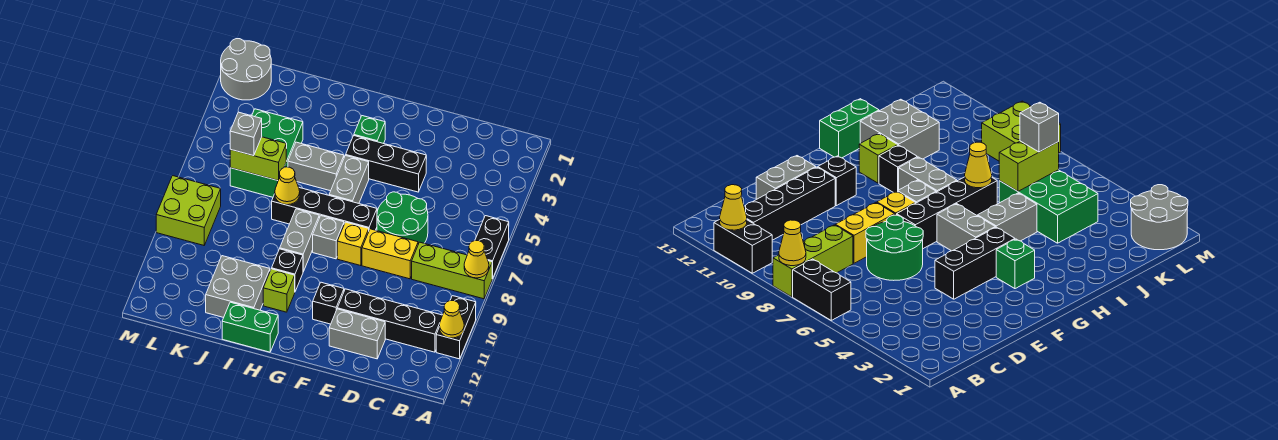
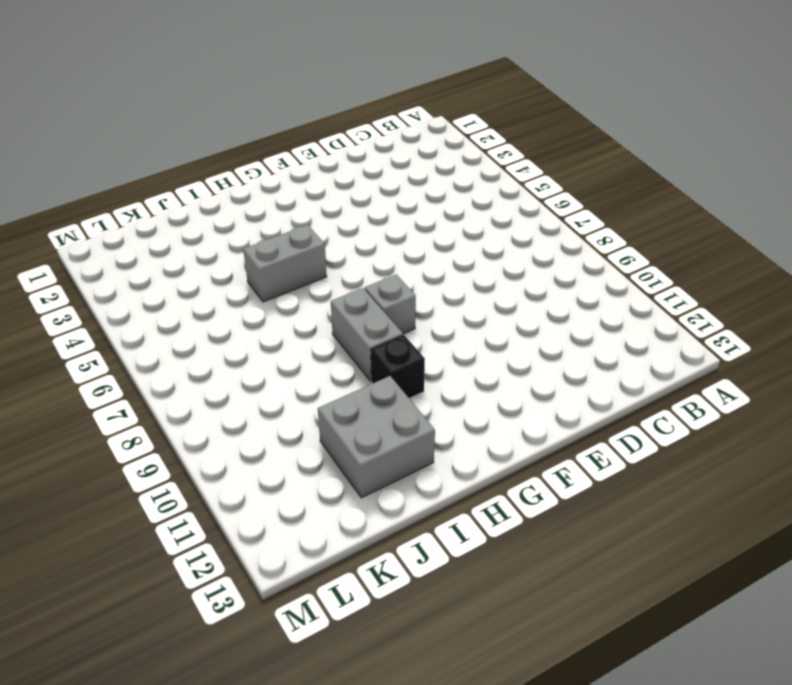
none -> black brick A6:A7 level 1
none -> lime brick A8:C8 level 1
none -> black brick A10:A11 level 1

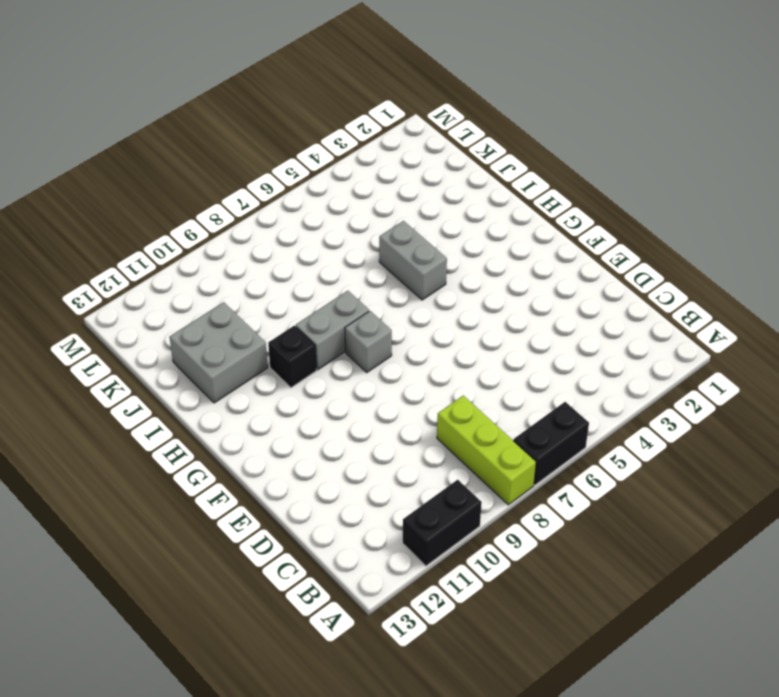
none -> black brick B11:E11 level 1
none -> green round brick D6:E7 level 1
none -> yellow brick D8:E8 level 1

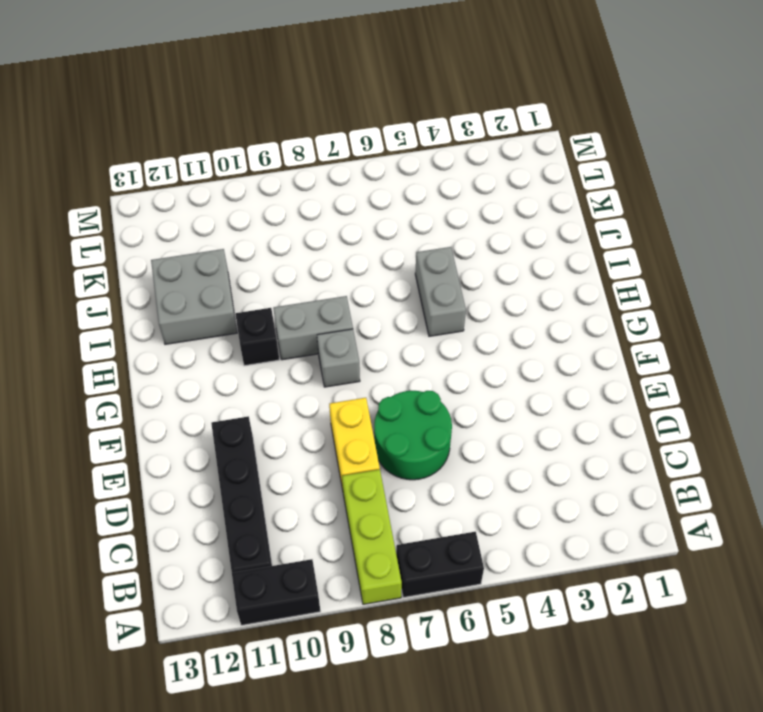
none -> grey brick D12:E12 level 1
none -> black brick E4:G4 level 1
none -> black brick F7:I7 level 1

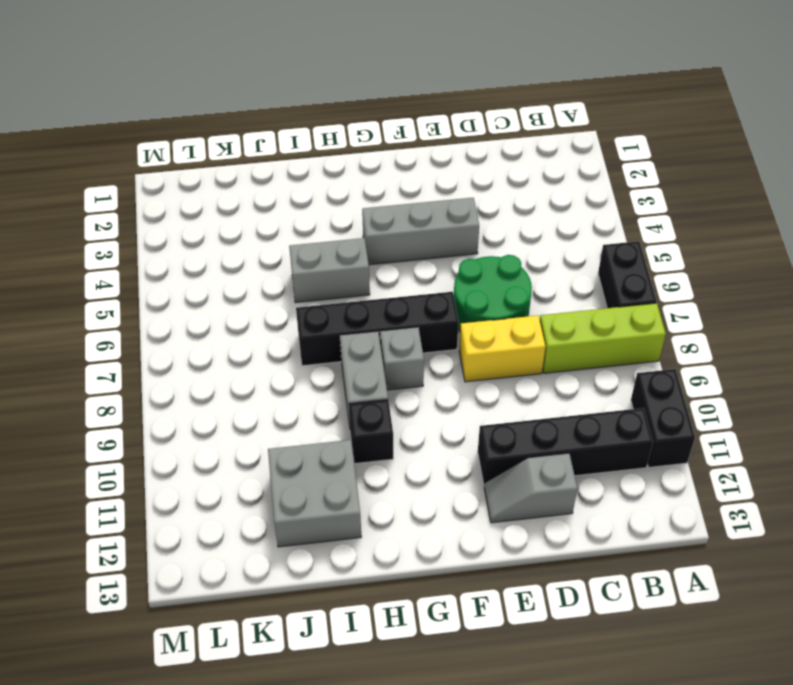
grey slope D12:E12 level 1 top D -> grey brick D12:E12 level 1
grey brick E4:G4 level 1 -> black brick E4:G4 level 1
none -> yellow brick F8 level 1
none -> black brick F11 level 1
none -> green brick G3 level 1

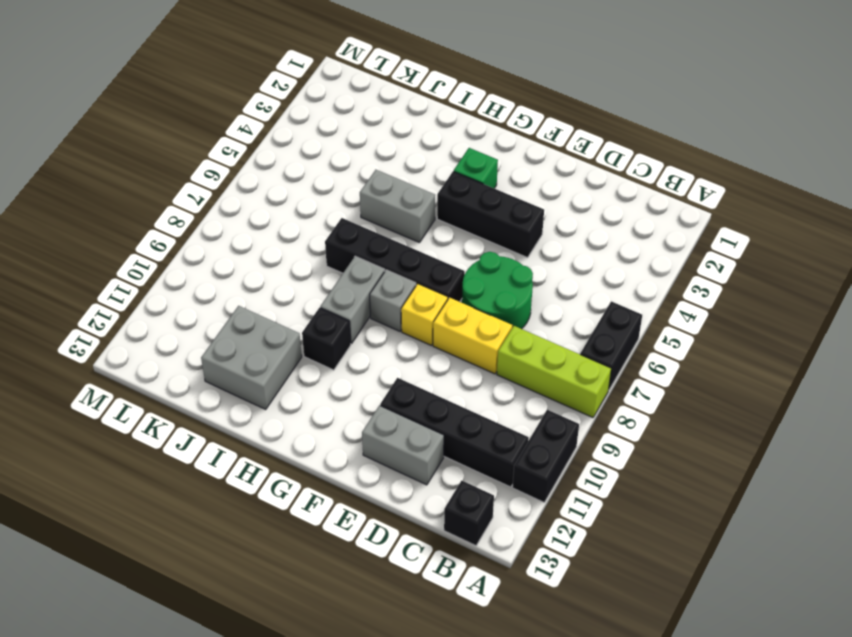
black brick B13 level 1 -> black brick F11 level 1
none -> grey brick G5:G6 level 1
none -> lime brick H11 level 1
none -> green brick H13:I13 level 1

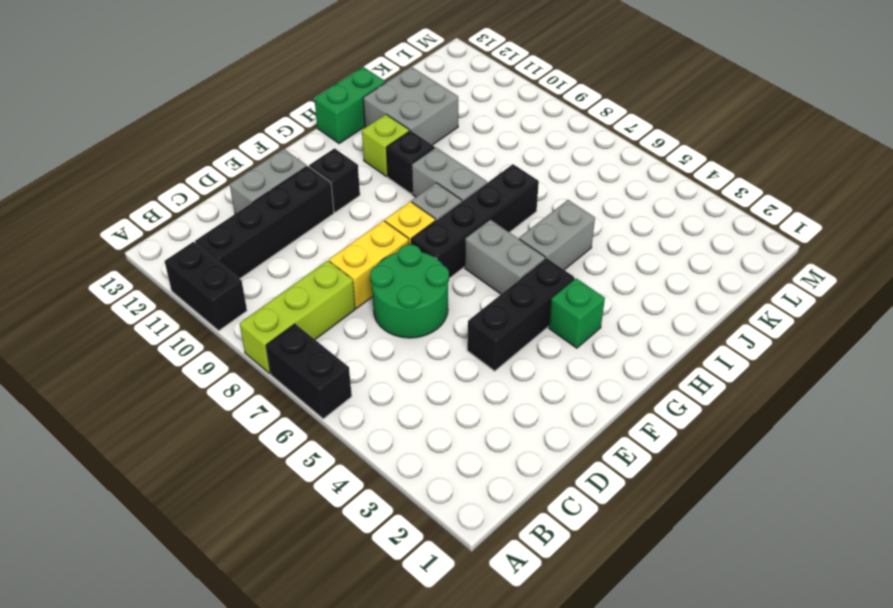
none -> green brick J4:K6 level 1
none -> grey round brick L1:M2 level 1
none -> lime brick L8:M9 level 1

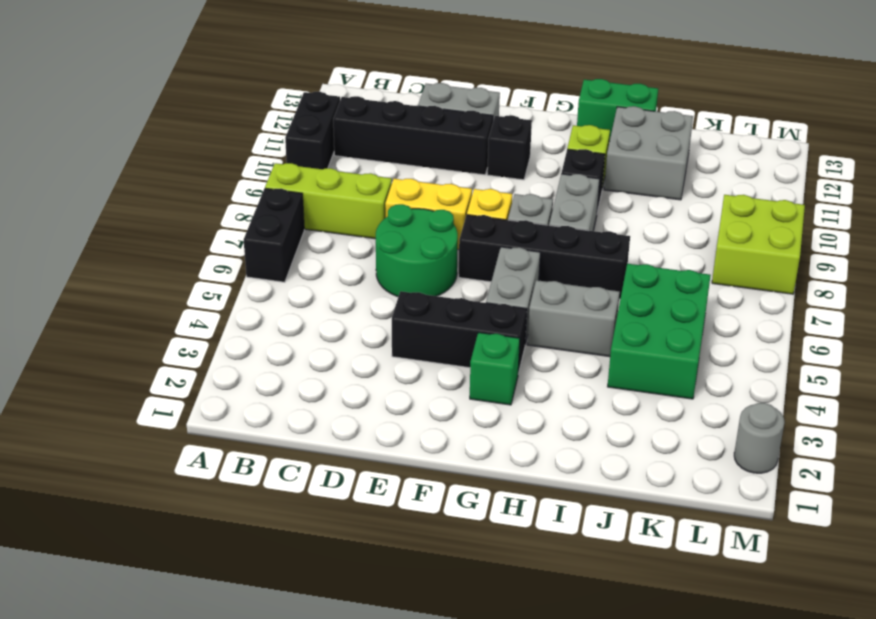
grey round brick M2 level 1 -> grey round brick L1:M2 level 1
none -> yellow cone A8 level 2
none -> yellow cone A11 level 2
none -> yellow cone I7 level 2

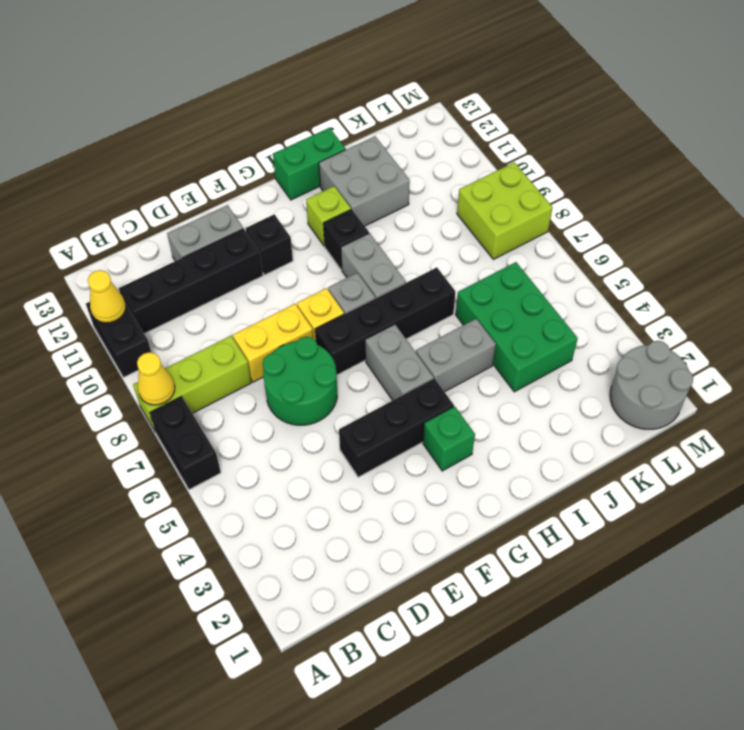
none -> yellow cone I7 level 2
none -> lime brick J6:K6 level 2
none -> grey brick K6 level 3

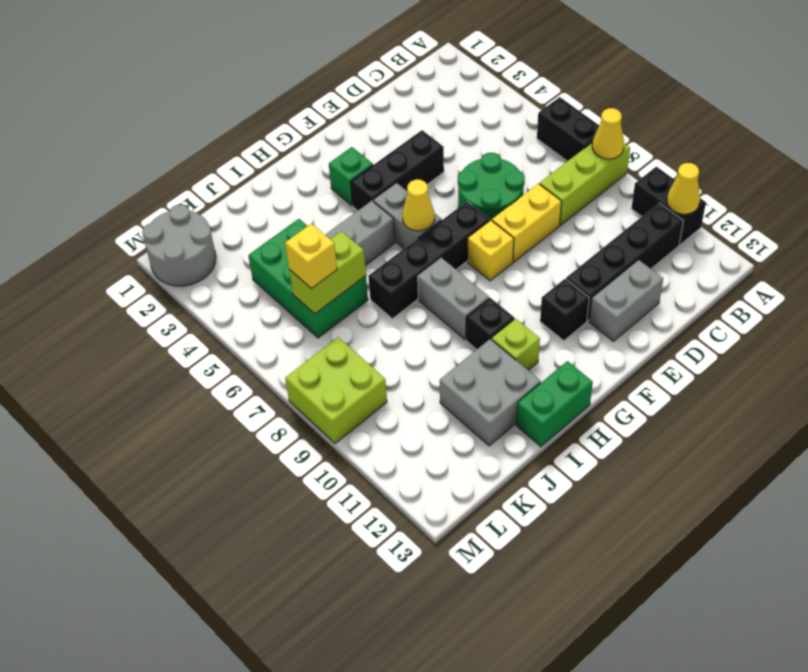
yellow cone G6 level 2 -> yellow cone I7 level 2
yellow brick K6 level 3 -> grey brick K6 level 3
none -> grey brick G8 level 1

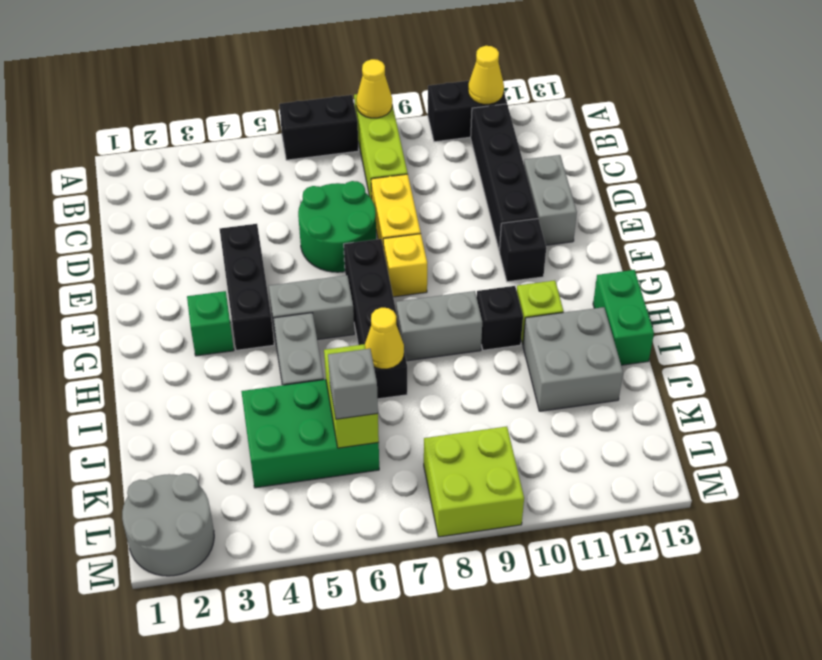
none -> grey brick G8 level 1

